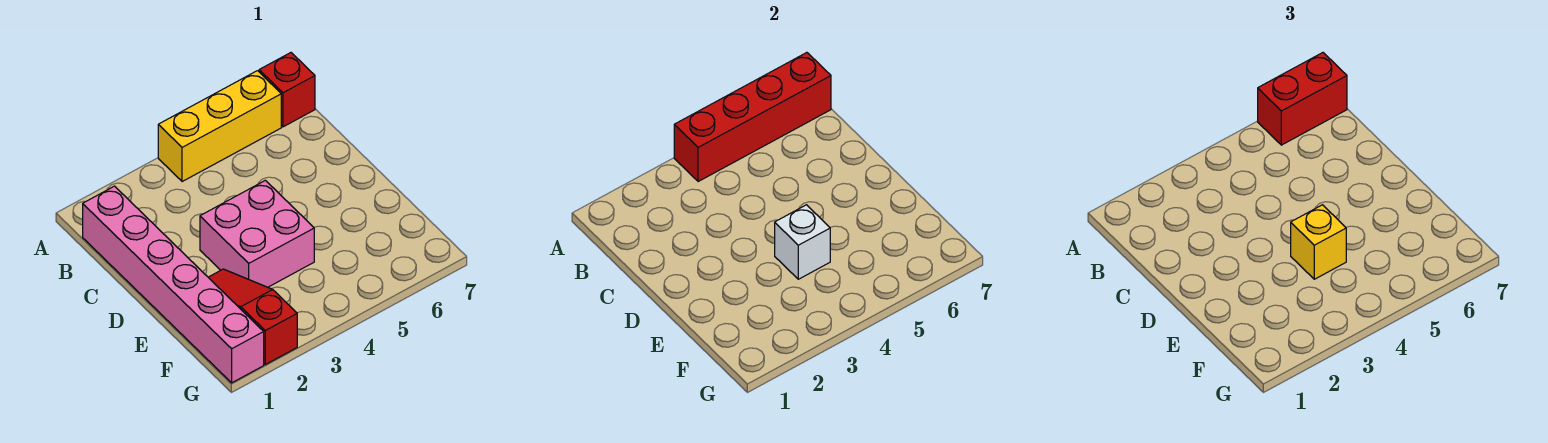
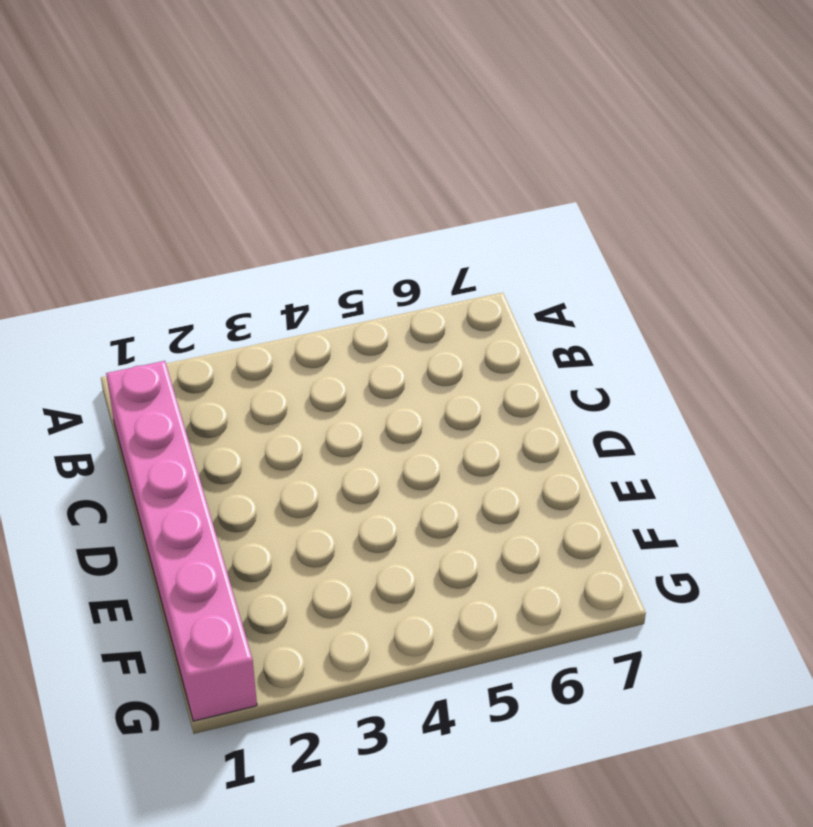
none -> yellow brick A4:A6 level 1
none -> red brick A7 level 1

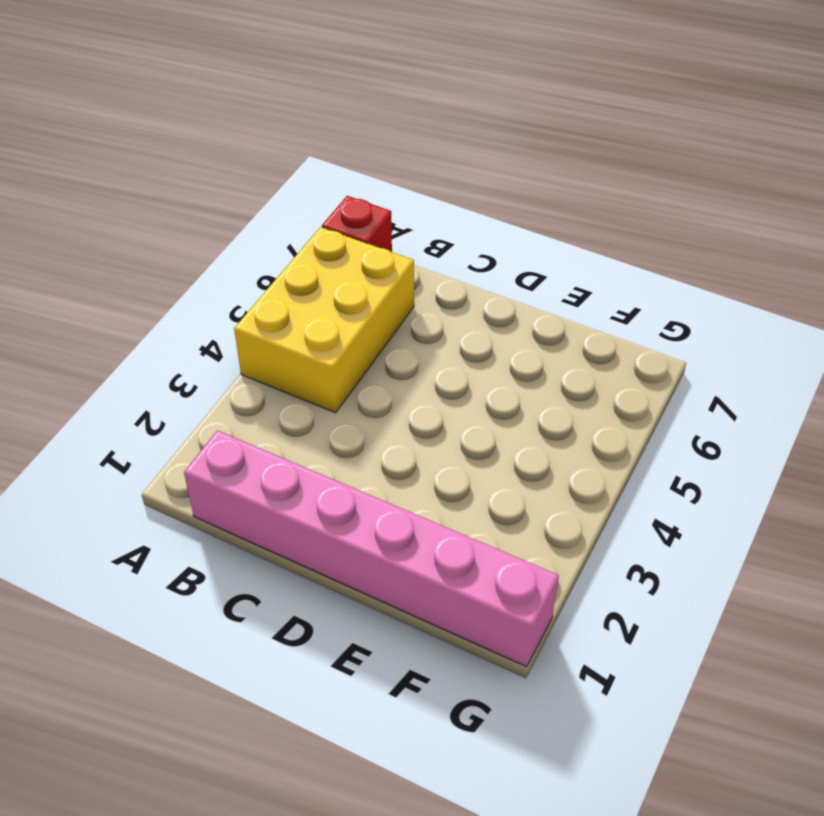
yellow brick A4:B6 level 1 -> yellow brick A4:A6 level 1
none -> pink brick D3:E4 level 1
none -> red slope E2:G2 level 1 top G

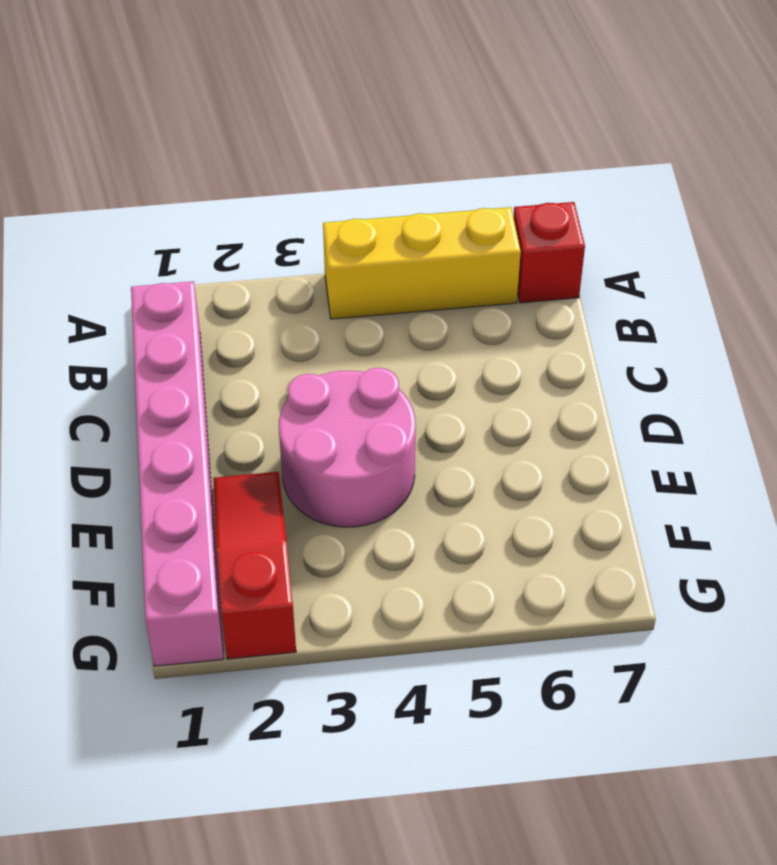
pink round brick D3:E4 level 1 -> pink brick D3:E4 level 1
none -> red brick A4:A7 level 2
none -> white brick E4 level 2

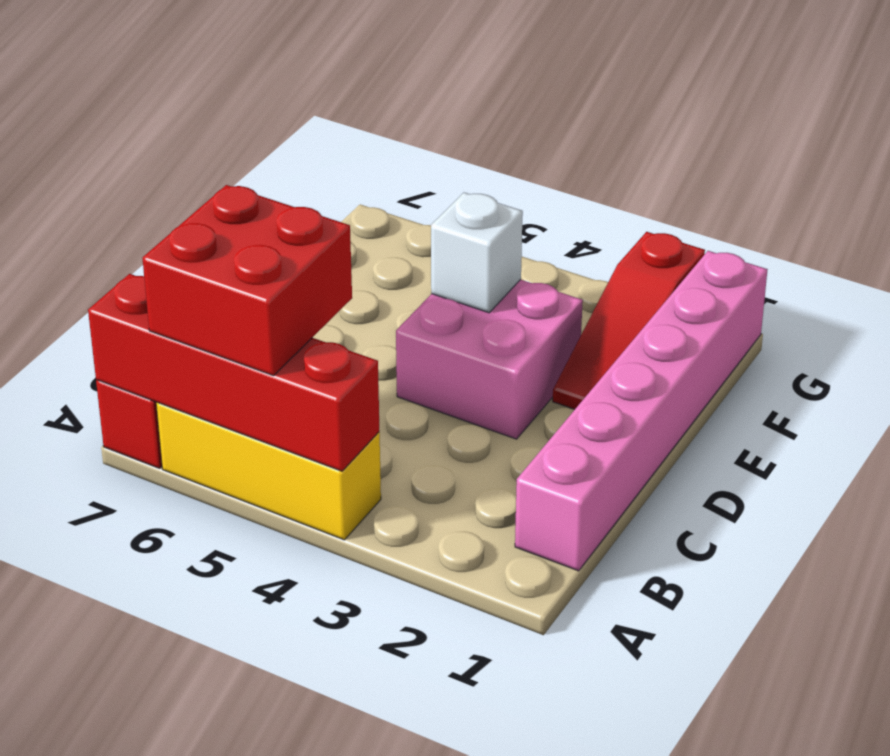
red brick A5:B6 level 3 -> red brick A6:A7 level 3
none -> yellow brick E4 level 3

